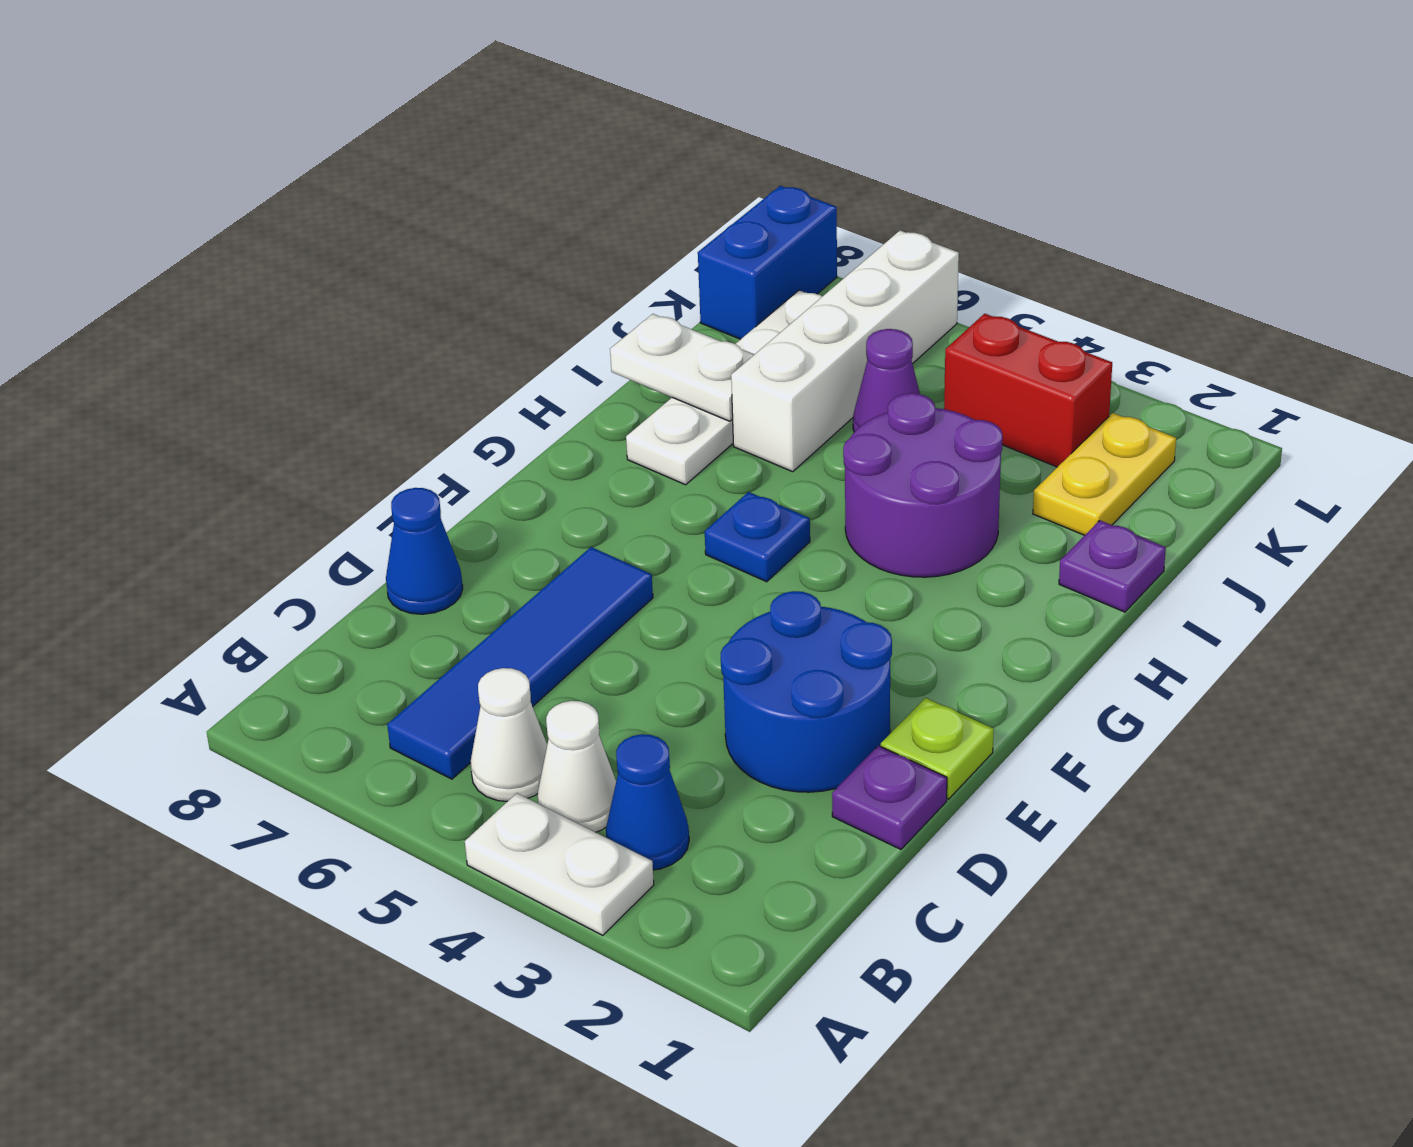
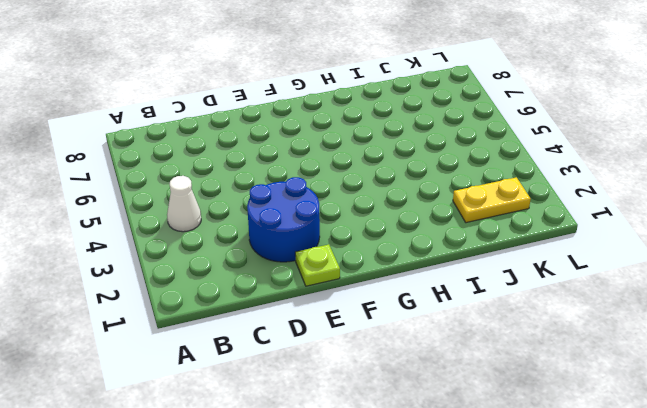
none -> white plate A3:A4 level 1
none -> blue cone B3 level 1
none -> white cone B5 level 1

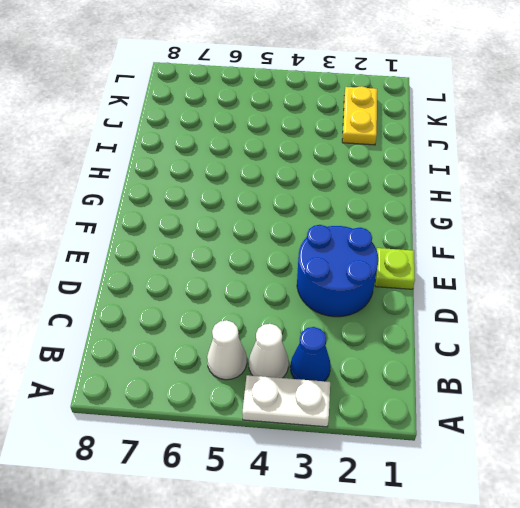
none -> blue tile B6:E6 level 1
none -> purple plate D1 level 1
none -> blue cone D8 level 1

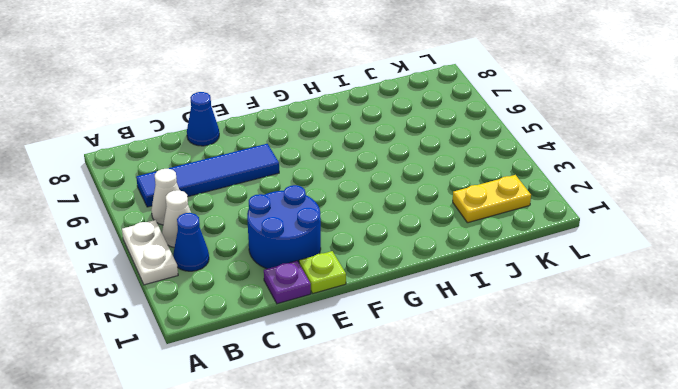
none -> blue plate G5 level 1
none -> purple round brick H3:I4 level 1
none -> white plate H7:K7 level 1

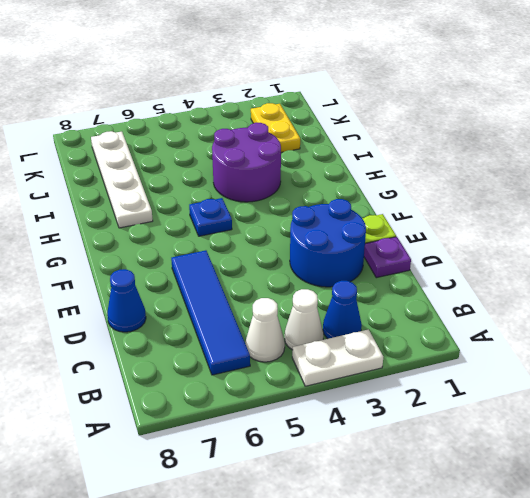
none -> purple plate I1 level 1
none -> white brick I6:L6 level 1
none -> purple cone J5 level 1

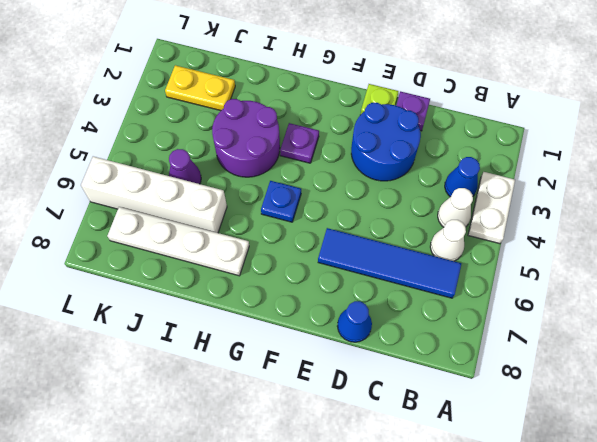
purple plate G3 level 1 -> purple plate I1 level 1
none -> red brick K3:K4 level 1
none -> blue brick K8:L8 level 1
none -> white plate I7:I8 level 2

